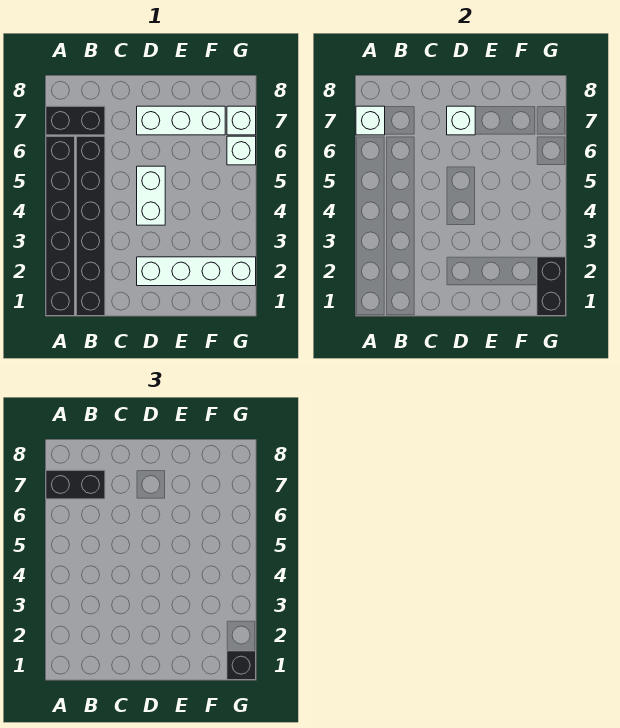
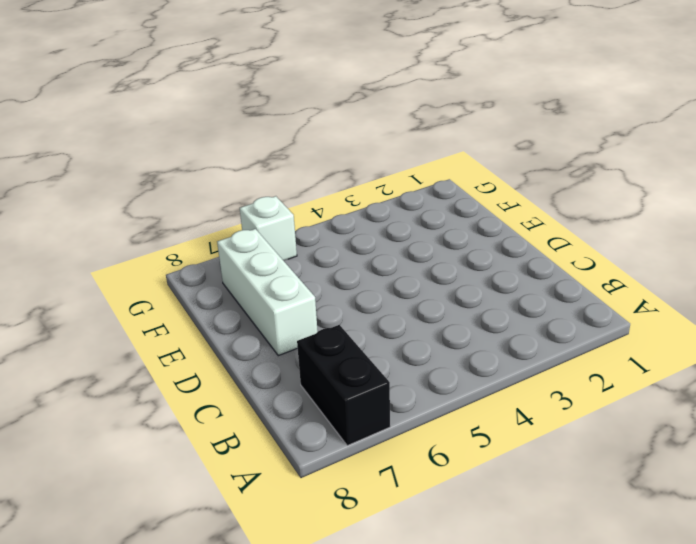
none -> black brick A1:A6 level 1
none -> black brick B1:B6 level 1
none -> white brick D2:G2 level 1

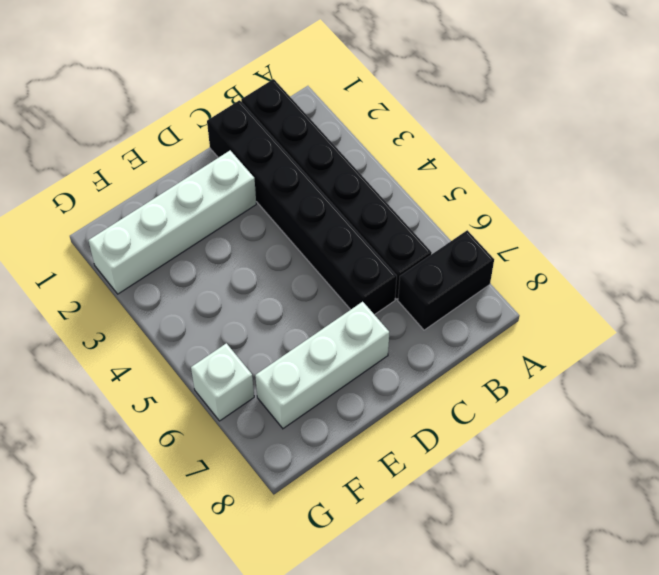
black brick C1:C6 level 1 -> black brick A1:A6 level 1
none -> white brick D4:D5 level 1
none -> white brick G7 level 1
none -> white brick A7 level 2

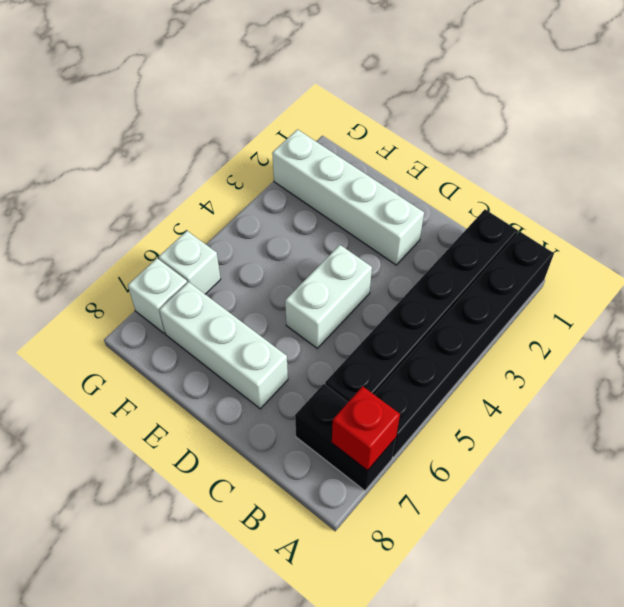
red brick A7 level 2 -> white brick A7 level 2
none -> white brick D7 level 2
none -> black brick G1:G2 level 2
none -> black brick A7:B7 level 3

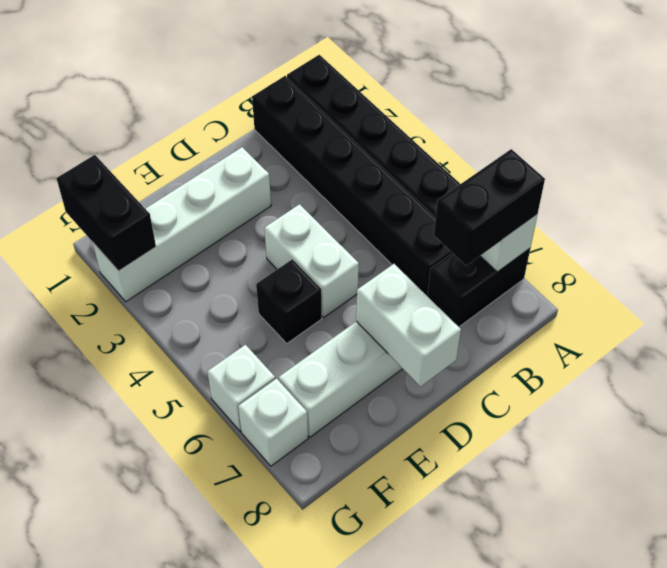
white brick D7:D8 level 2 -> white brick D7 level 2
black brick E5 level 1 -> black brick G1 level 3

